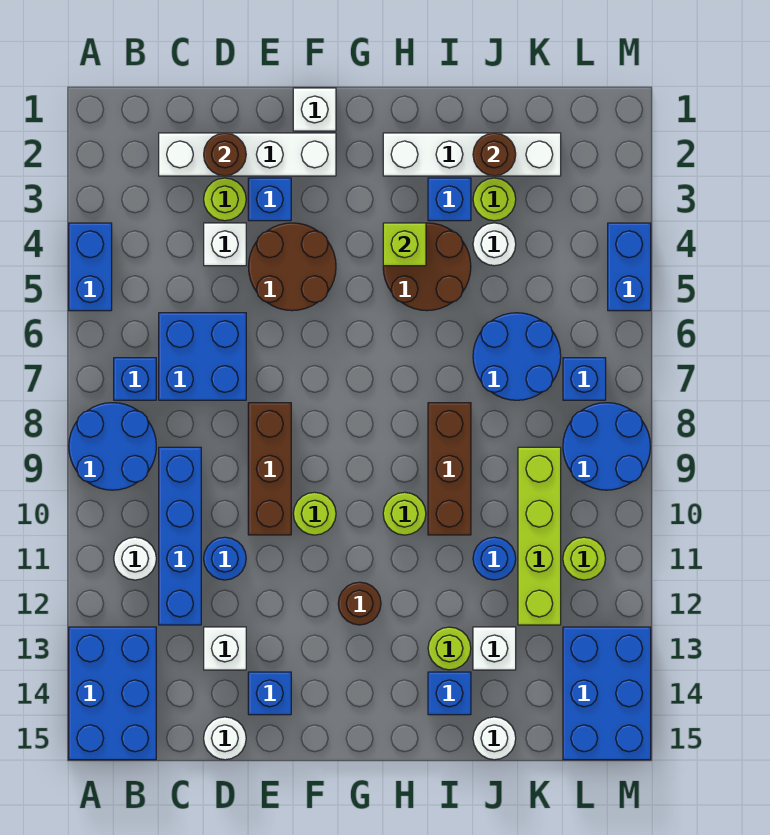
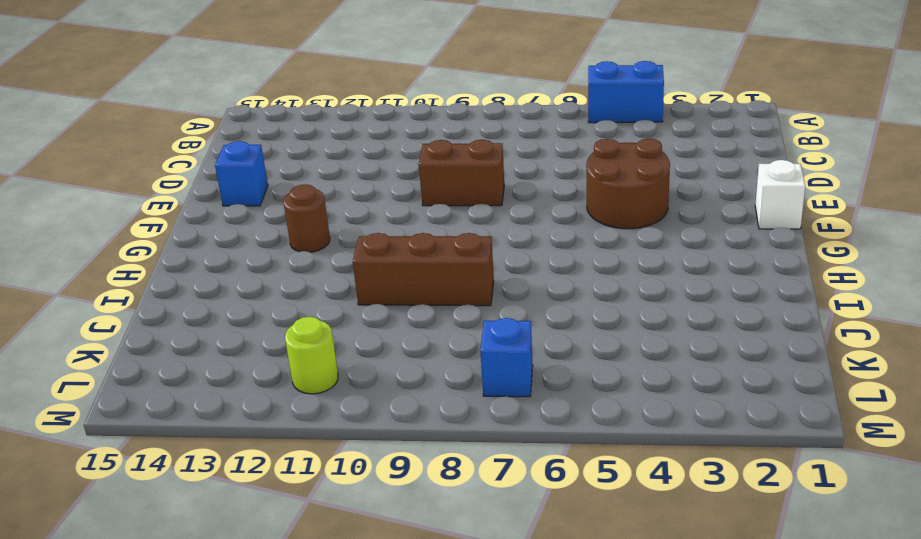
brown brick E8:E9 level 1 -> brown brick E8:E10 level 1
none -> blue round brick A8:B9 level 1
none -> blue brick A13:B15 level 1
none -> blue brick B7 level 1
none -> white round brick B11 level 1

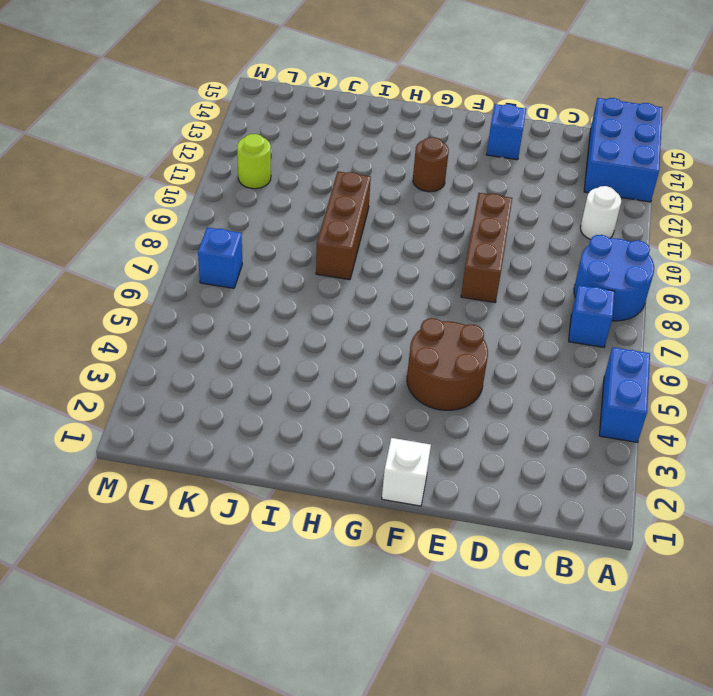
none -> white brick C2:F2 level 1
none -> blue brick C6:D7 level 1
none -> blue brick C9:C12 level 1
none -> lime round brick D3 level 1

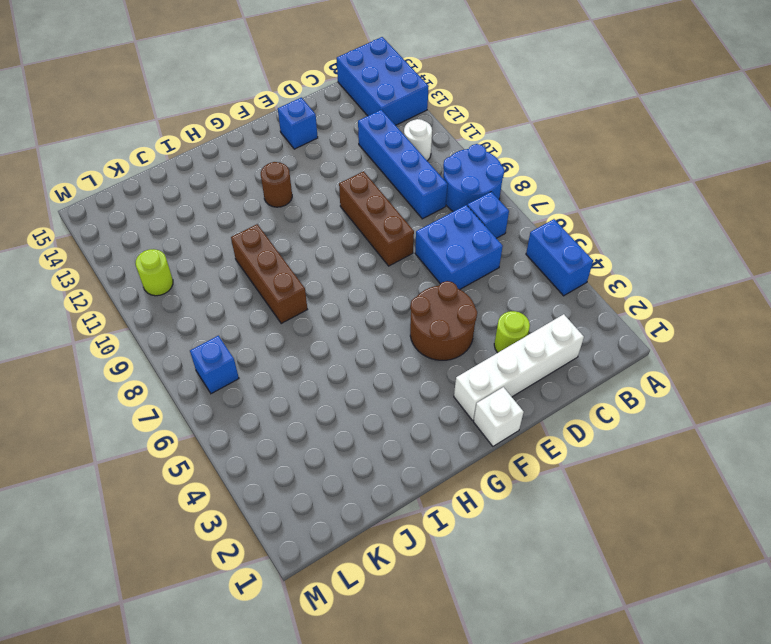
none -> white brick D4 level 1
none -> blue round brick D11 level 1
none -> white brick D13 level 1
none -> white round brick D15 level 1

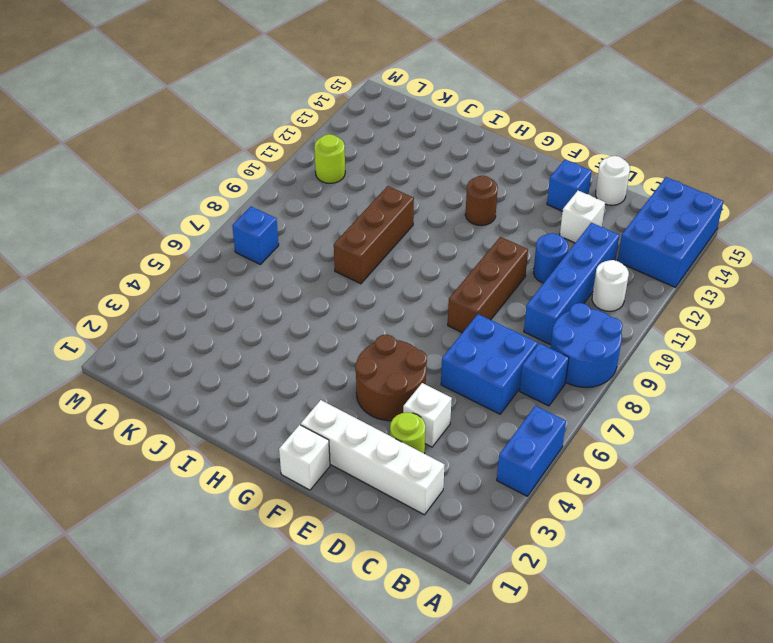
none -> blue brick E3 level 1
none -> lime round brick F10 level 1
none -> white brick H2:K2 level 1
none -> brown round brick H4:I5 level 1

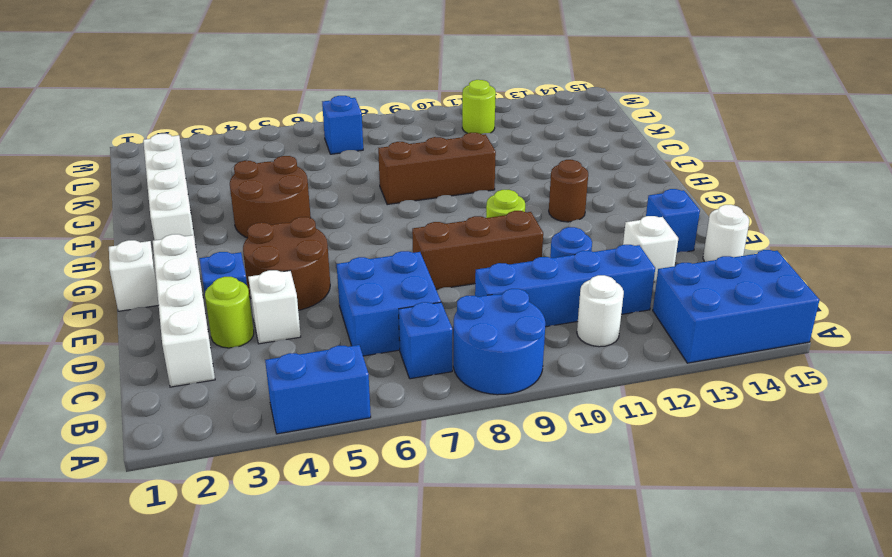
none -> lime round brick H10 level 1
none -> blue brick I3 level 1
none -> lime round brick I13 level 1
none -> blue brick I14 level 1

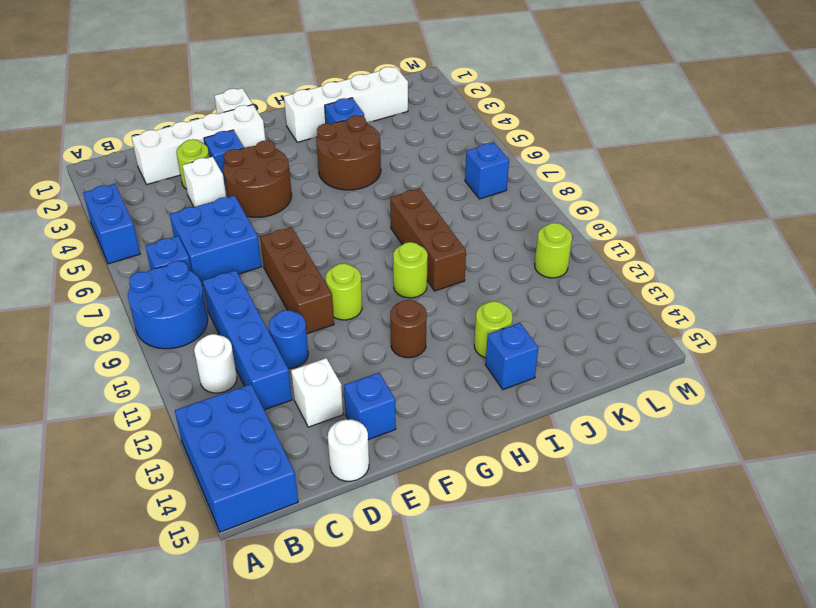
none -> lime round brick J3 level 1
none -> white round brick J4 level 1
none -> blue round brick J6:K7 level 1
none -> blue round brick J11 level 1

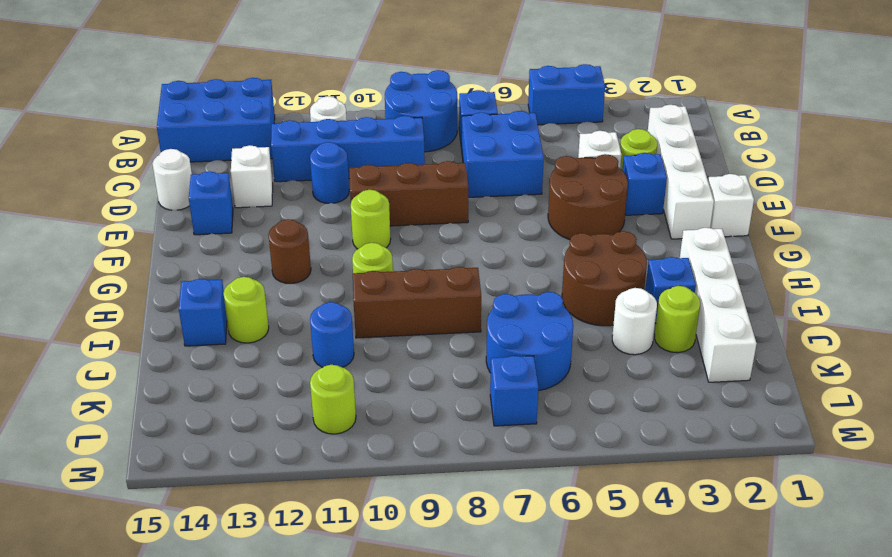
none -> white brick J13 level 1
none -> white round brick J15 level 1
none -> lime brick K9:K12 level 1
none -> blue round brick L8:M9 level 1

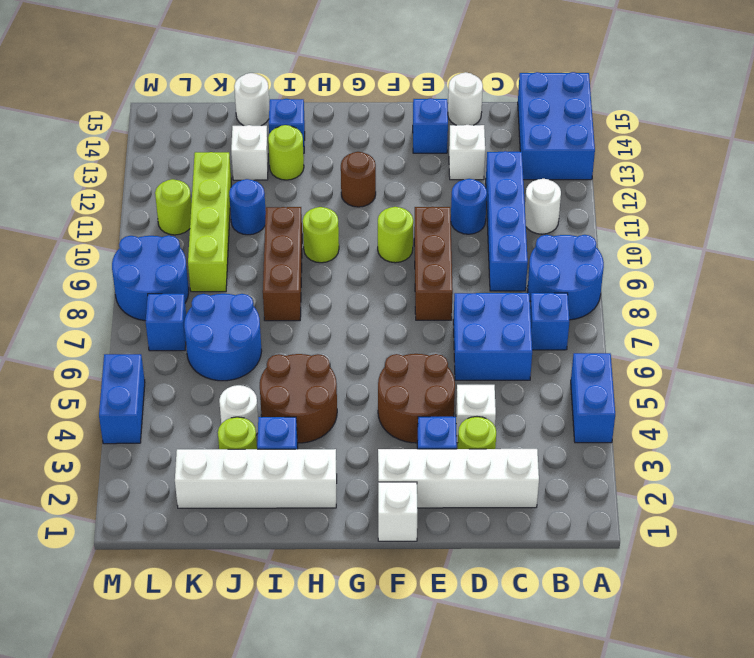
none -> blue brick L13:M15 level 1
none -> brown round brick D2 level 2
none -> lime brick H4 level 2
none -> brown round brick J2 level 2

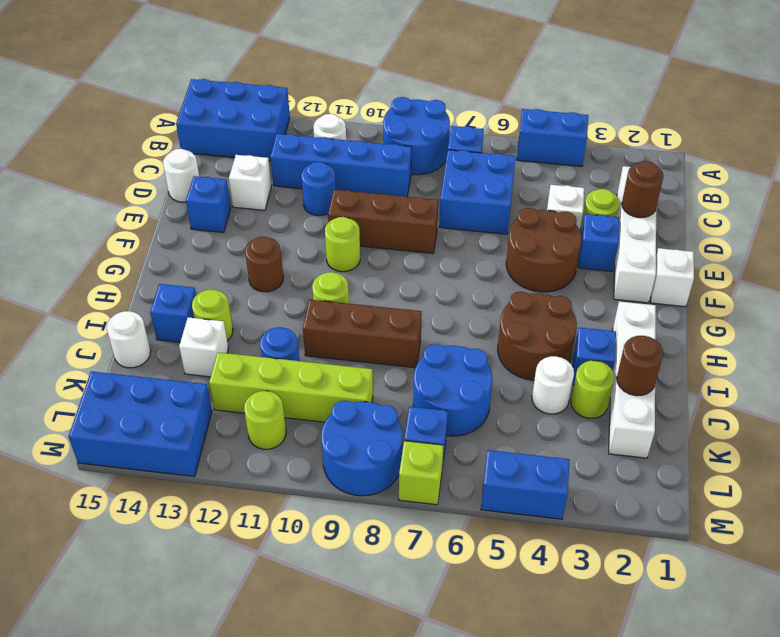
lime brick M7 level 1 -> lime brick H4 level 2

